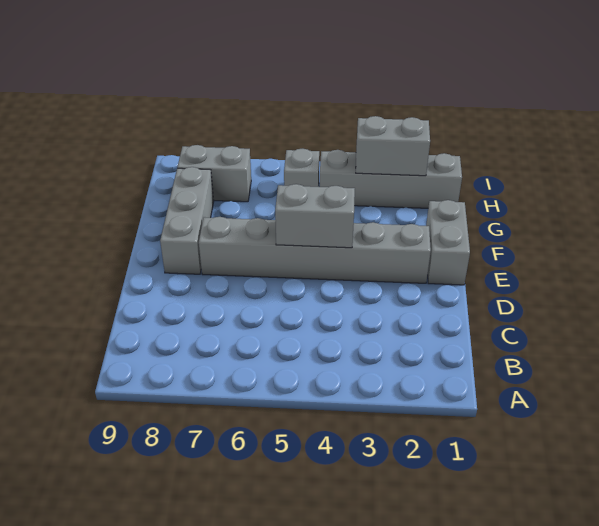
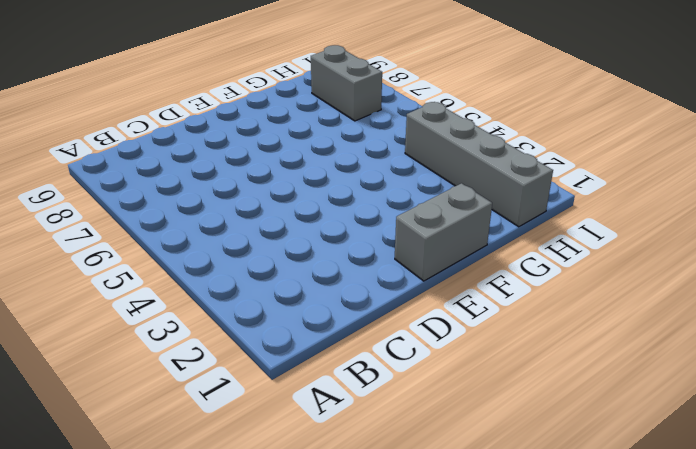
none -> grey brick E2:E7 level 1
none -> grey brick E8:G8 level 1

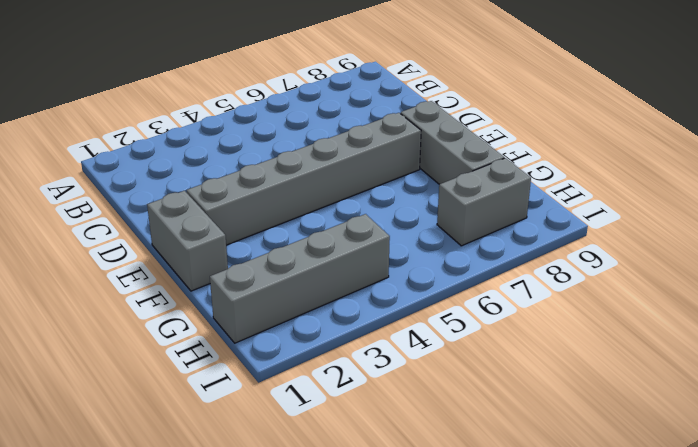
none -> grey brick H5 level 1
none -> grey brick E4:E5 level 2

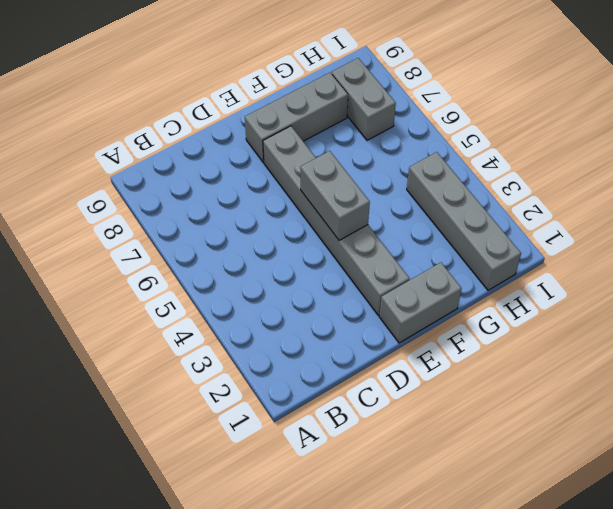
none -> grey brick H5 level 1
none -> grey brick H2:H3 level 2

